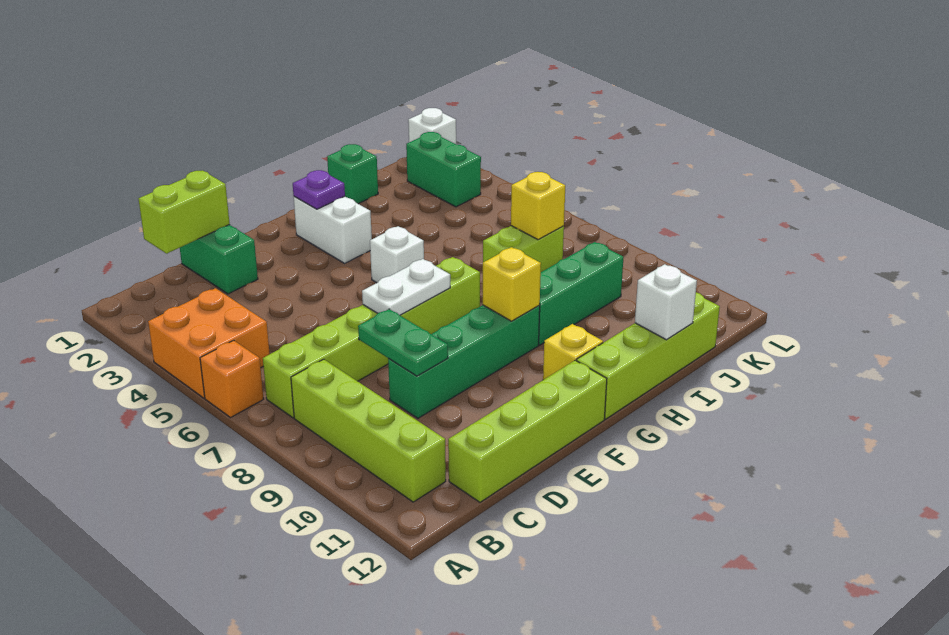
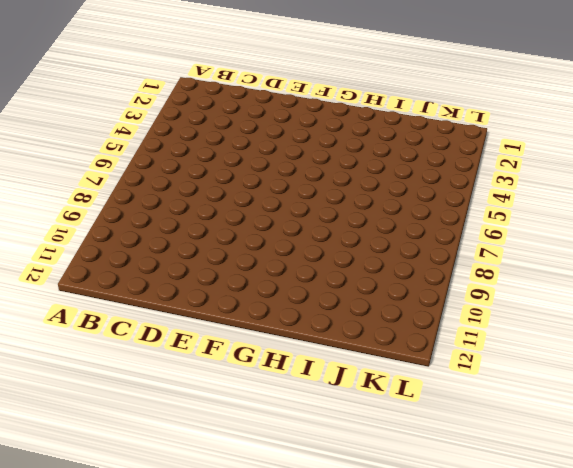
none -> orange brick A4:B5 level 1
none -> orange brick A6 level 1
none -> lime brick B7:G7 level 1

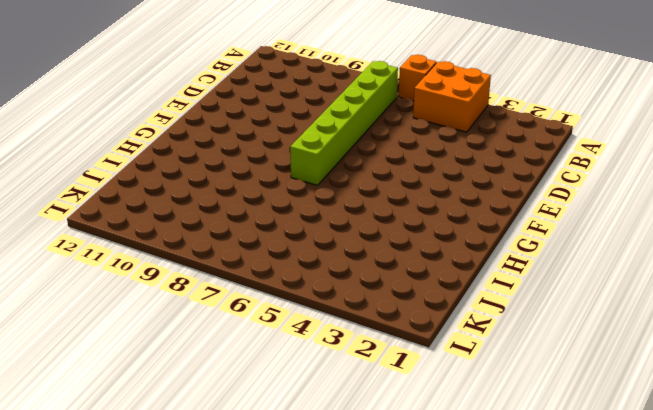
none -> lime brick B8:B11 level 1
none -> lime brick C12:F12 level 1
none -> green brick D1:D2 level 1

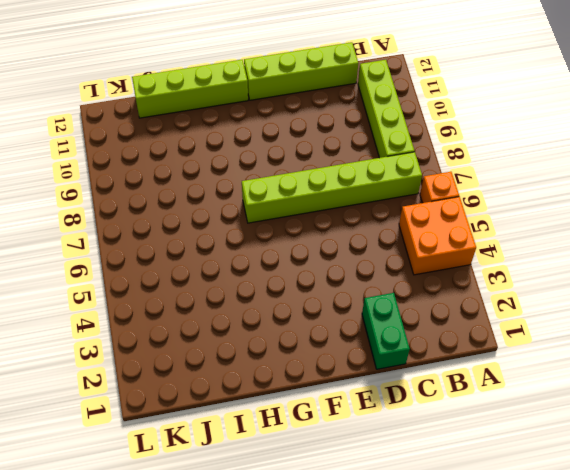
none -> green brick D9:G9 level 1
none -> white brick G2:G3 level 1
none -> white brick G5 level 1

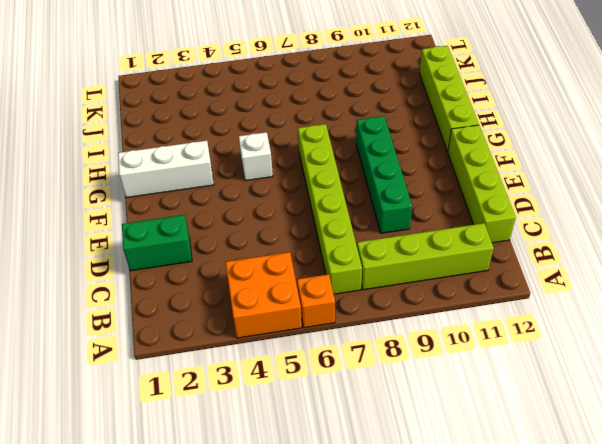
white brick G1:G3 level 1 -> white brick G2:G3 level 1
none -> yellow brick G11 level 1
none -> green brick H9:J9 level 1
none -> green brick I1 level 1

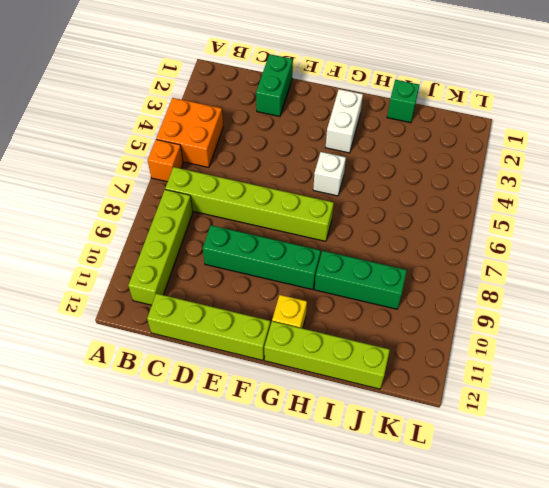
none -> lime brick I7:J7 level 1
none -> green brick K2:K3 level 1
none -> white brick L1 level 1

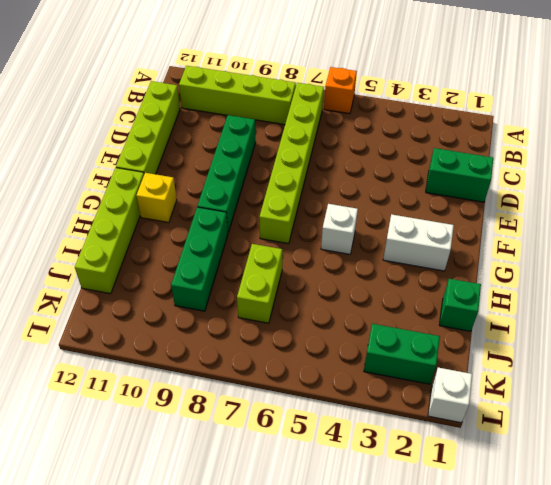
none -> orange brick A4:B5 level 1
none -> lime brick C1:D1 level 2
none -> green plate D8:D9 level 2

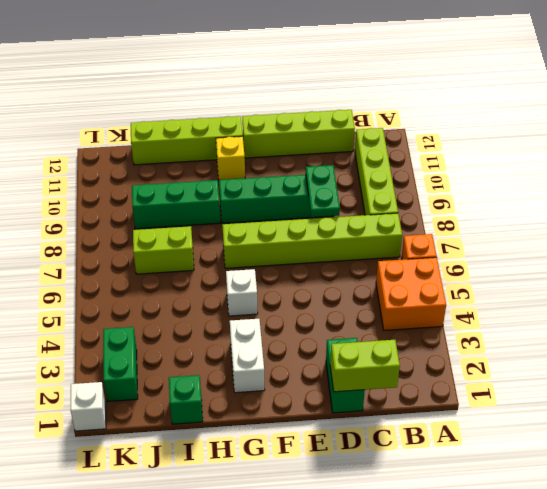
none -> white plate E7:F7 level 2
none -> purple plate G2 level 2
none -> yellow brick G9 level 2

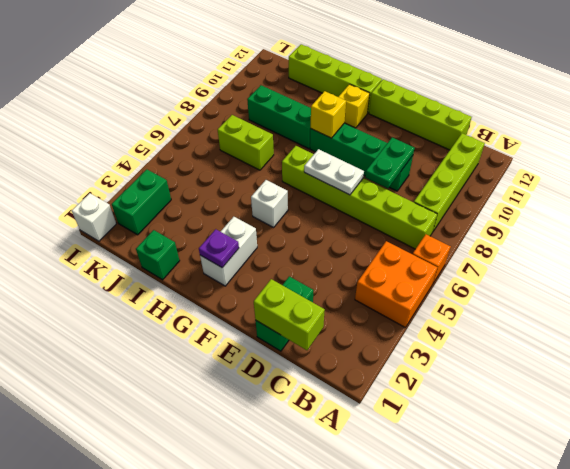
none -> white brick I12 level 2
none -> yellow brick J7 level 2

